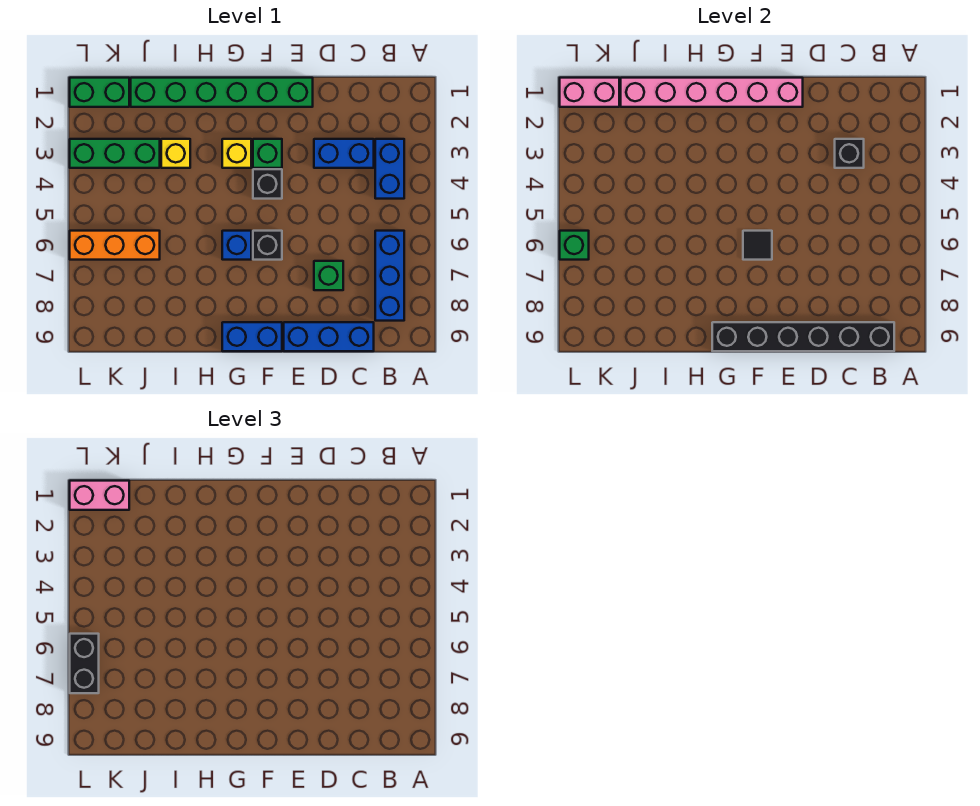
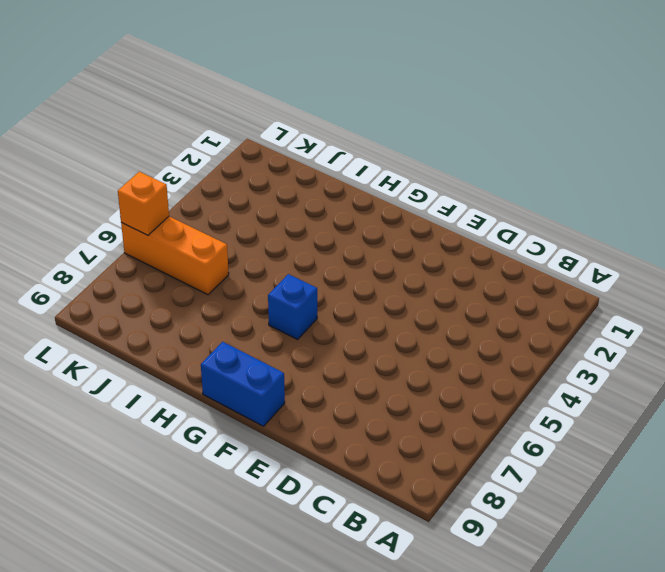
orange brick L6 level 2 -> green brick L6 level 2
none -> blue brick B3:B4 level 1
none -> blue brick B6:B8 level 1
none -> blue brick C3:D3 level 1

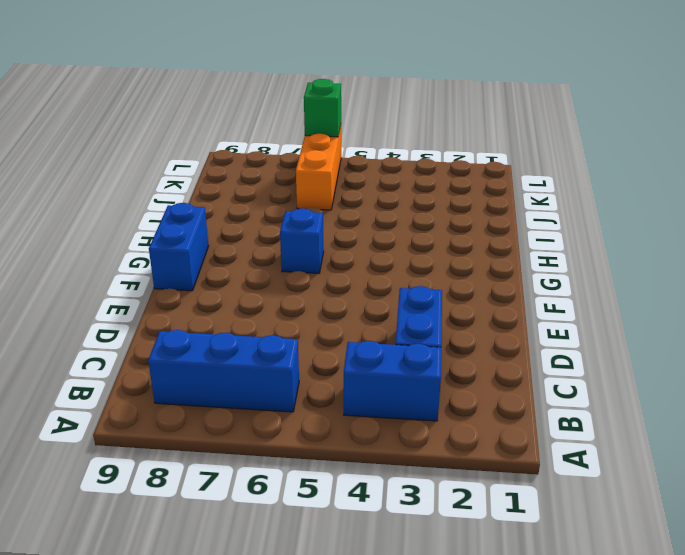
none -> blue brick C9:E9 level 1
none -> green brick D7 level 1
none -> green brick E1:J1 level 1

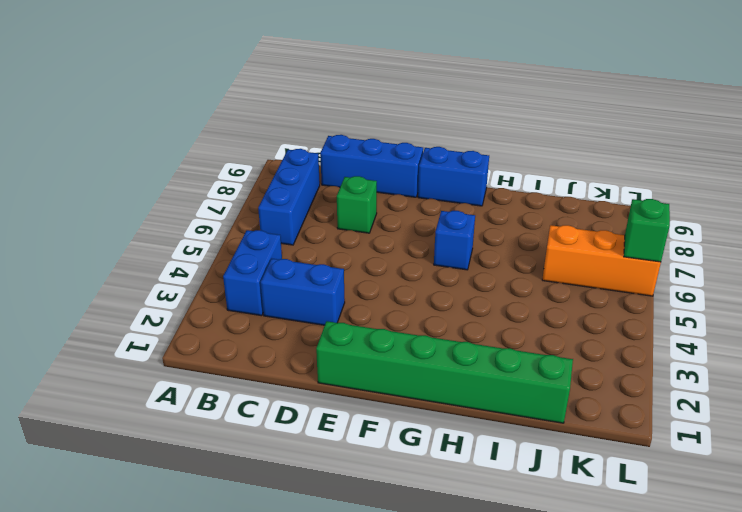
none -> green brick F3 level 1
none -> black brick F4 level 1
none -> black brick F6 level 1

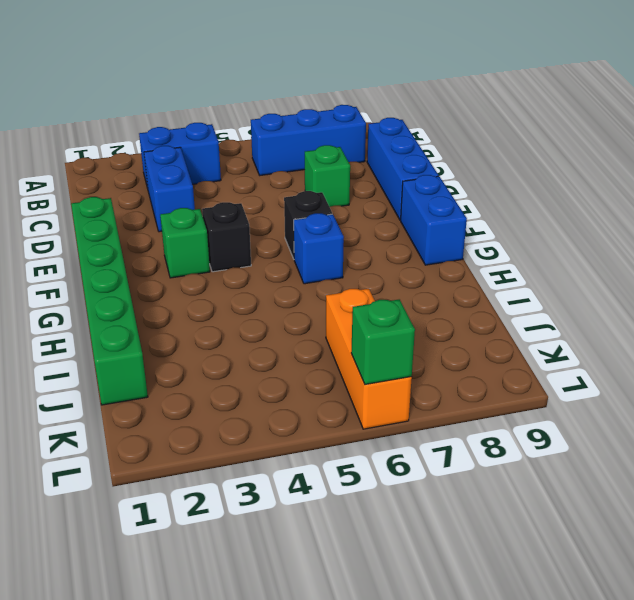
none -> yellow brick G3 level 1
none -> yellow brick I3 level 1
none -> green brick J3:L3 level 1

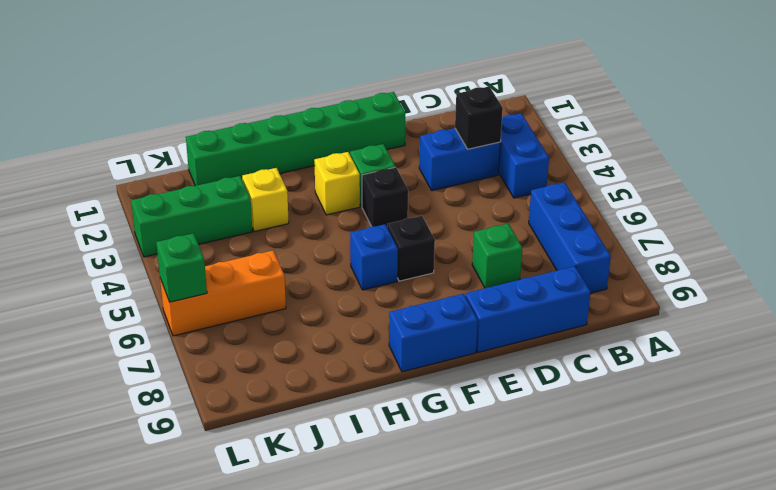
none -> green brick K1:L1 level 1
none -> black brick B9:G9 level 2
none -> pink brick E1:J1 level 2

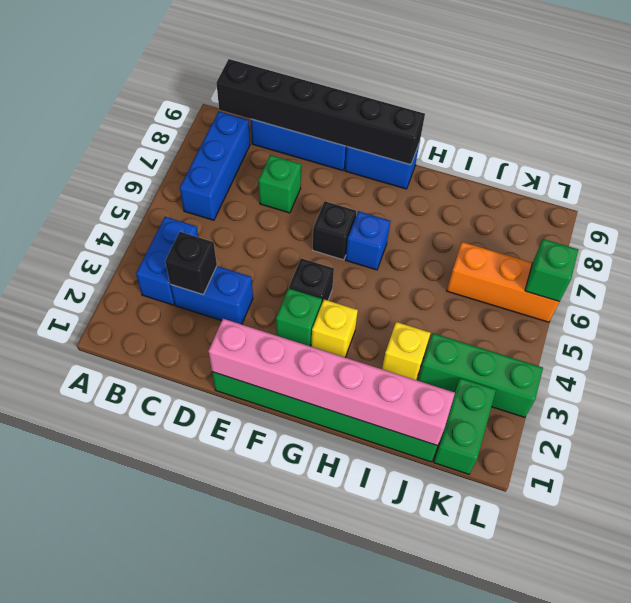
green brick K1:K2 level 1 -> green brick K1:L1 level 1
none -> black tile F6 level 2
none -> pink brick K1:L1 level 2
none -> pink brick K1:L1 level 3

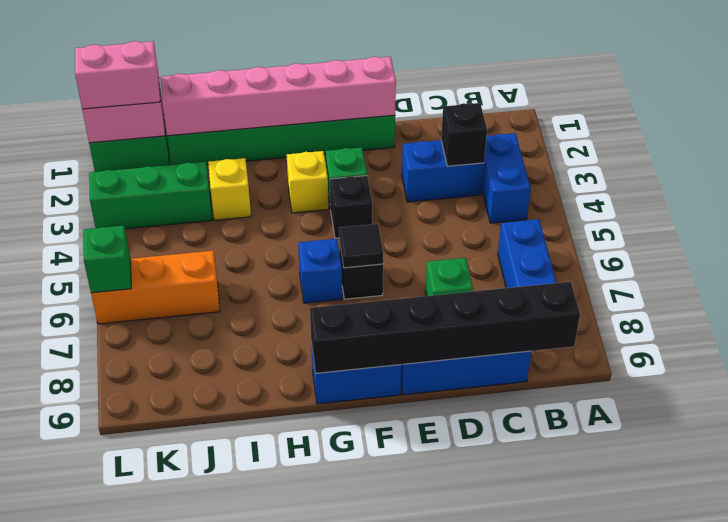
none -> black brick L6:L7 level 3

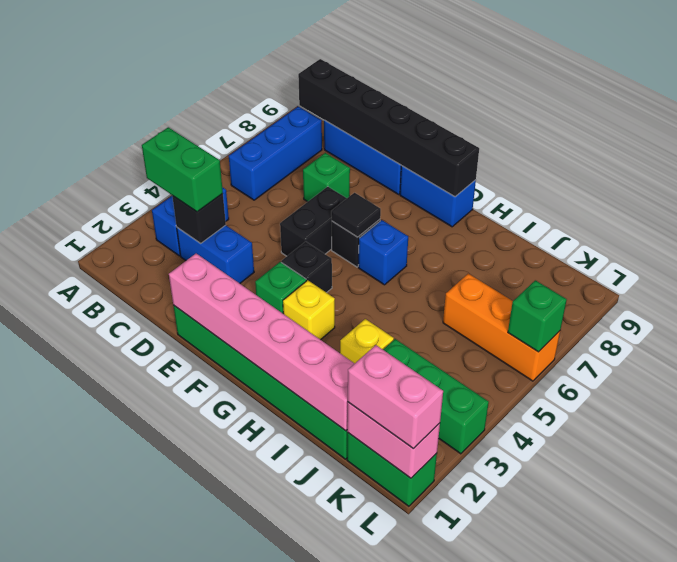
green brick B3:C3 level 3 -> none
black brick E5:E6 level 1 -> black brick L6:L7 level 3

